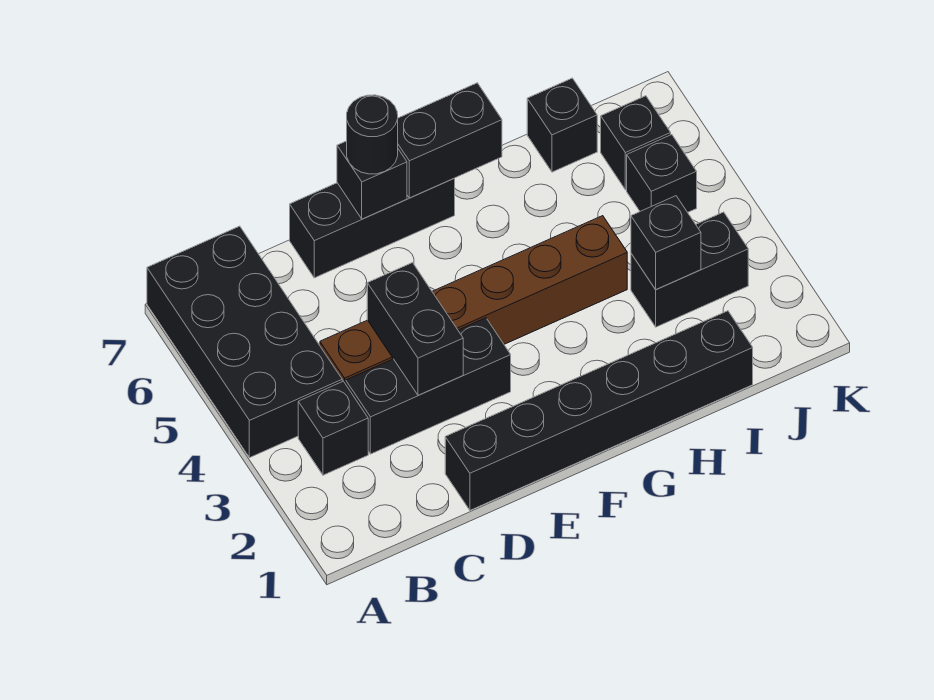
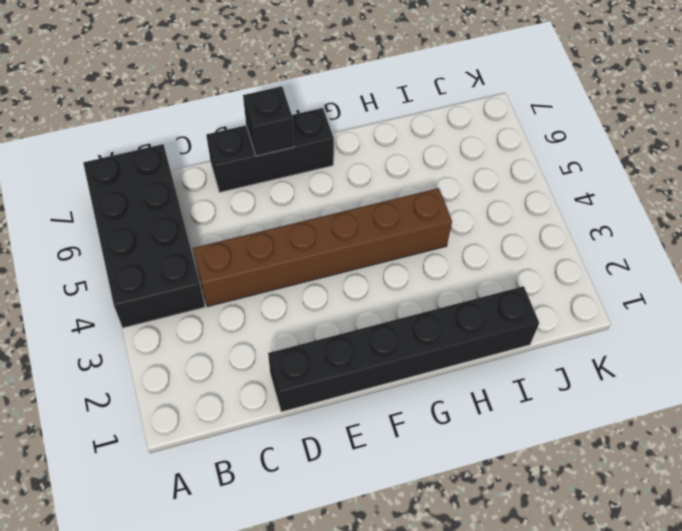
none -> black brick B3 level 1
none -> black brick C3:E3 level 1
none -> black brick I3:J3 level 1

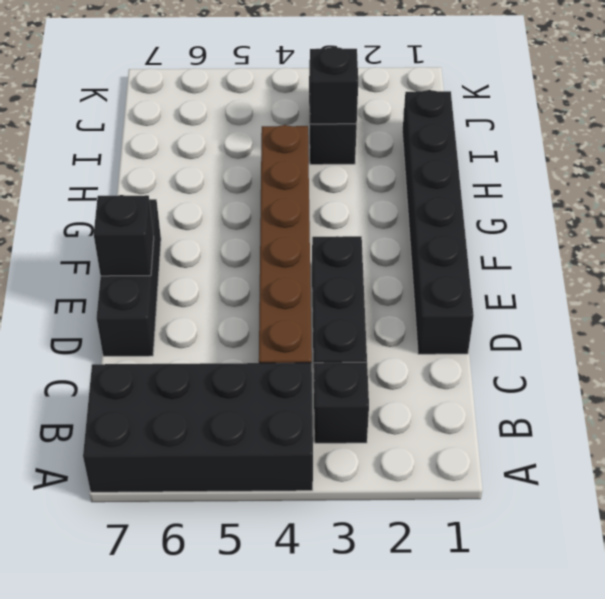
none -> black brick I7 level 1
none -> black brick J5 level 1
none -> black brick J6 level 1

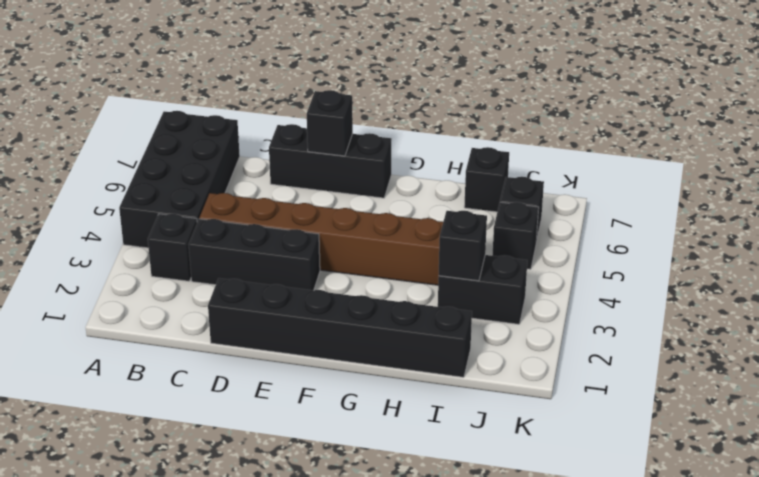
none -> black brick D3:D4 level 2
none -> black brick F7:G7 level 2
none -> black round brick E7 level 3

